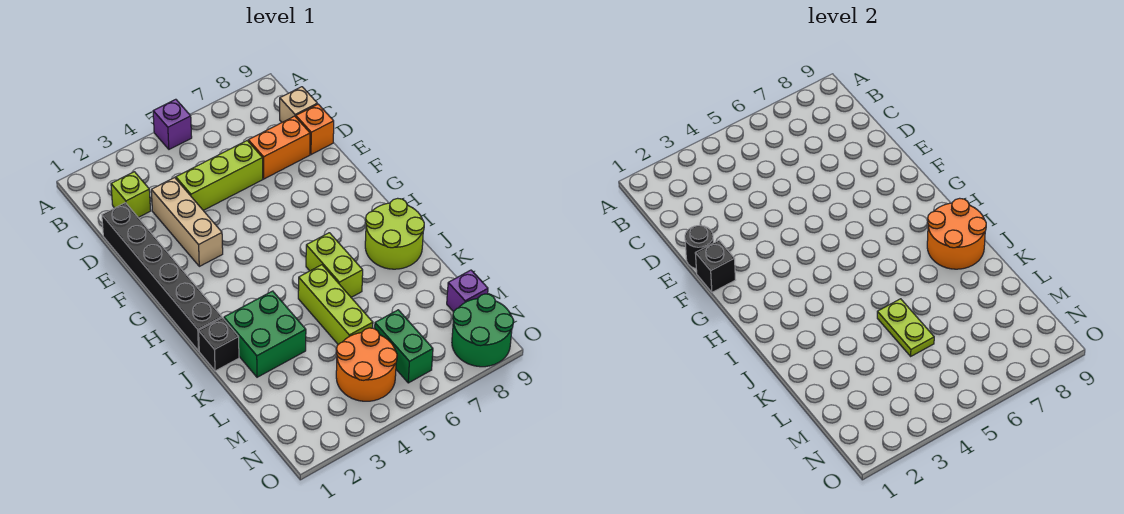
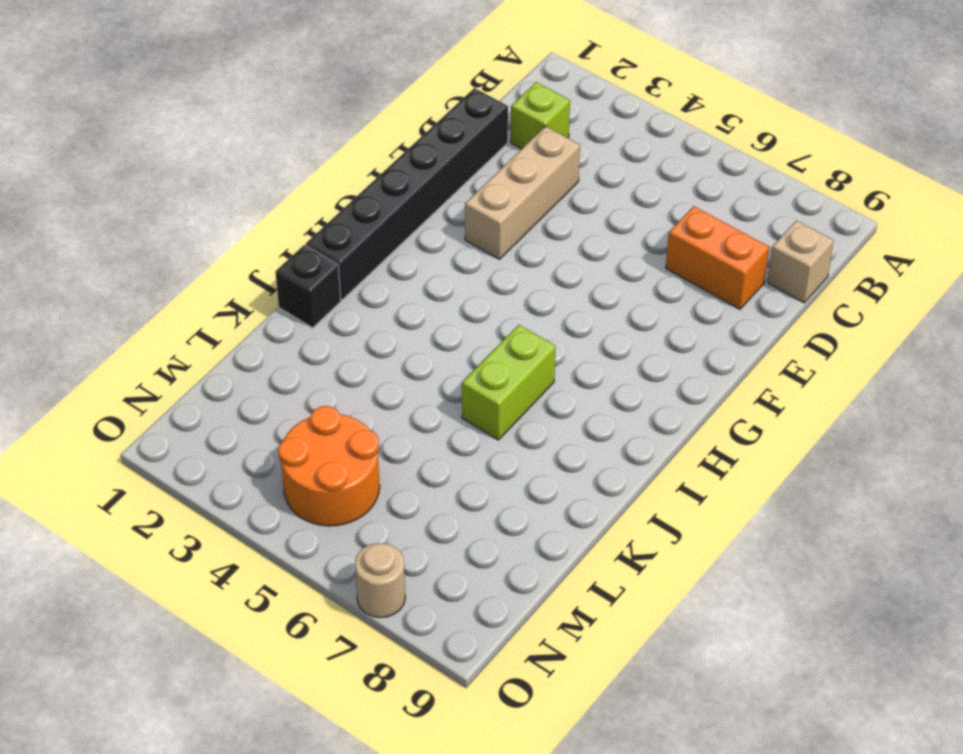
tan round brick O7 level 1 -> none
none -> purple brick A5 level 1
none -> lime brick D4:D6 level 1
none -> orange brick D9 level 1

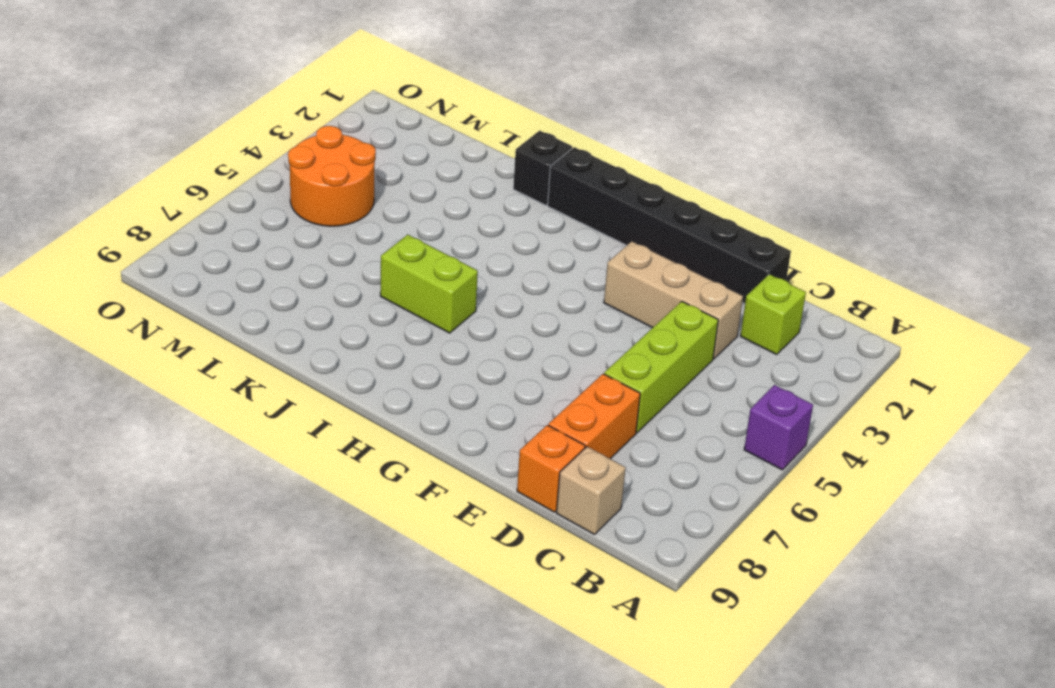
none -> lime round brick I8:J9 level 1
none -> green brick J2:K3 level 1
none -> lime brick J5:L5 level 1

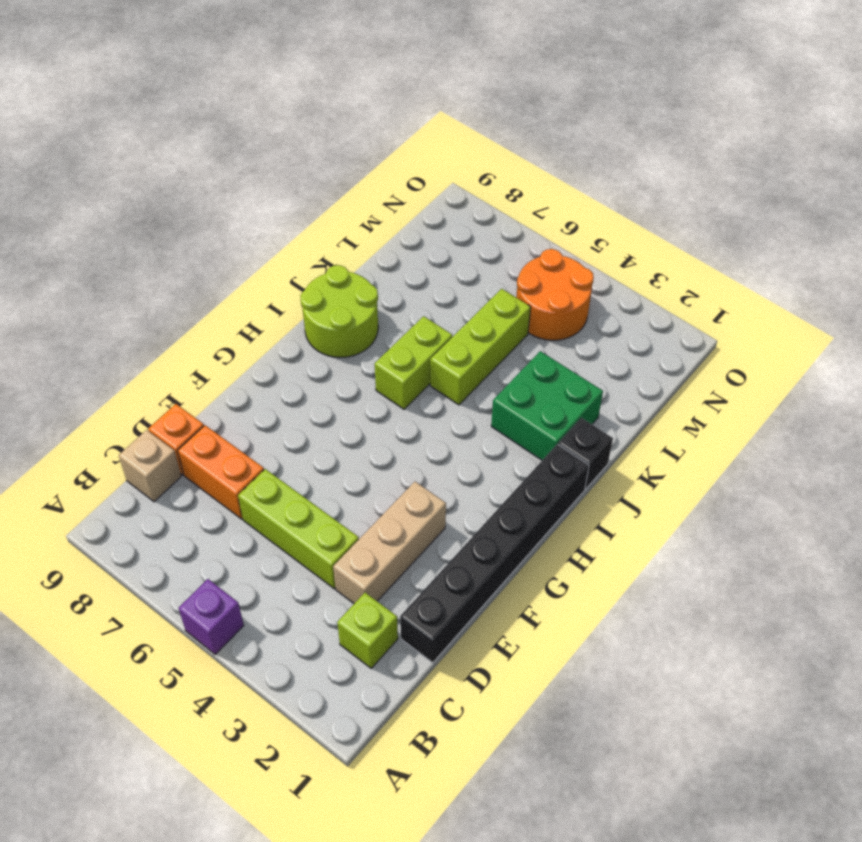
none -> green brick M6:N6 level 1
none -> purple brick M9 level 1
none -> green round brick N8:O9 level 1

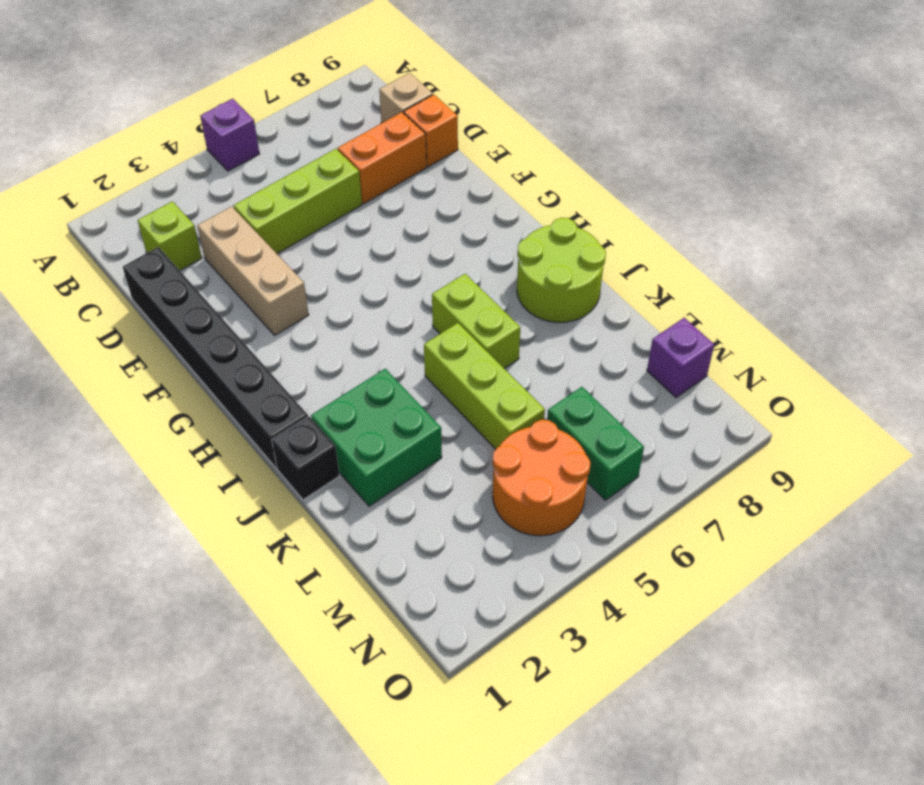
none -> green round brick N8:O9 level 1
none -> black round brick E1 level 2
none -> black brick F1 level 2

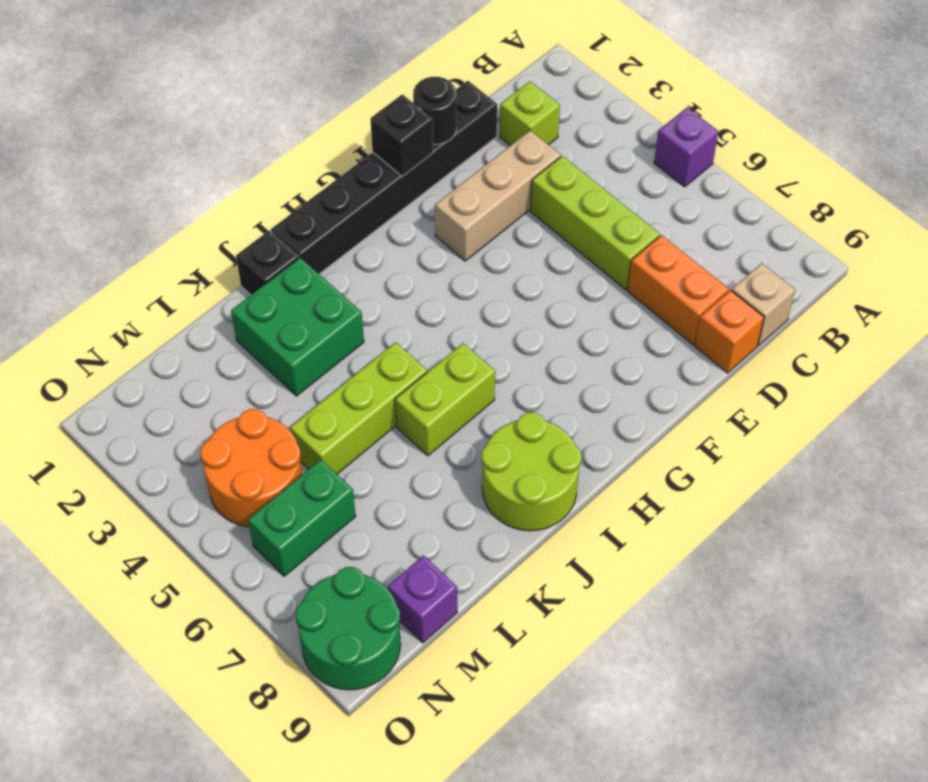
none -> orange round brick I8:J9 level 2
none -> lime plate K5:L5 level 2

